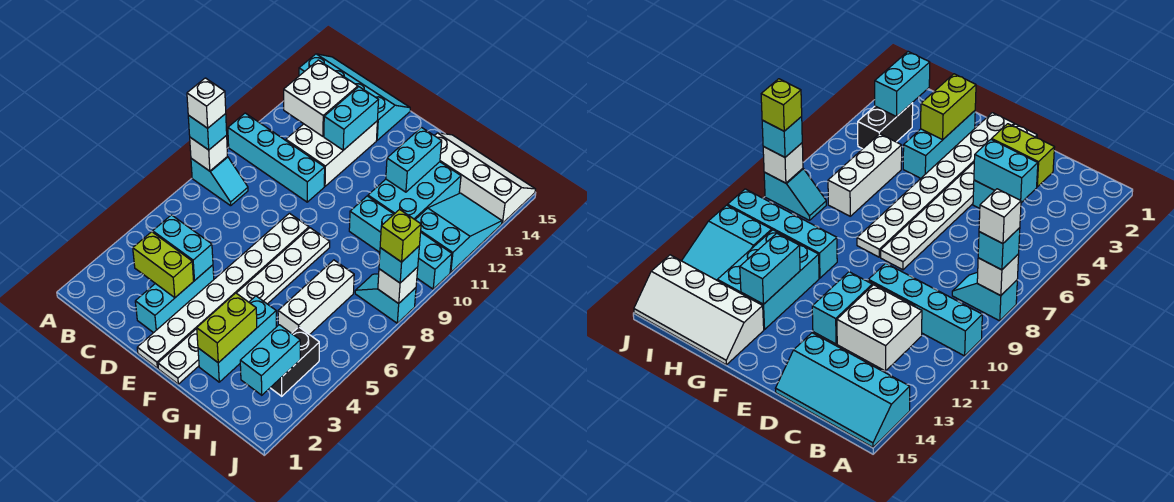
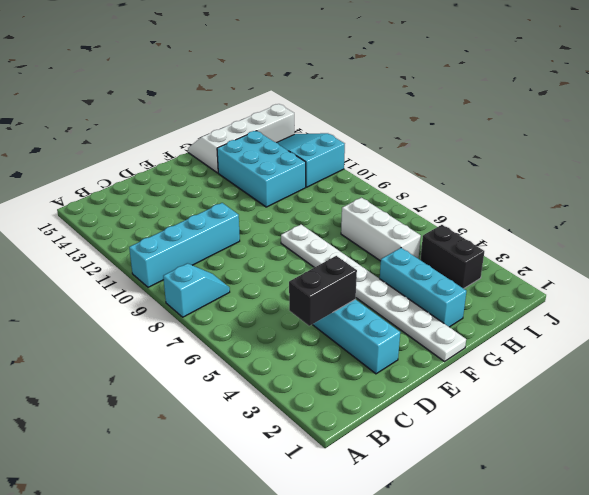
black brick C4:D4 level 2 -> cyan brick C4:D4 level 2
none -> cyan slope A14:D15 level 1 top 14
none -> white brick C11:D13 level 1
none -> white plate E1:E8 level 1

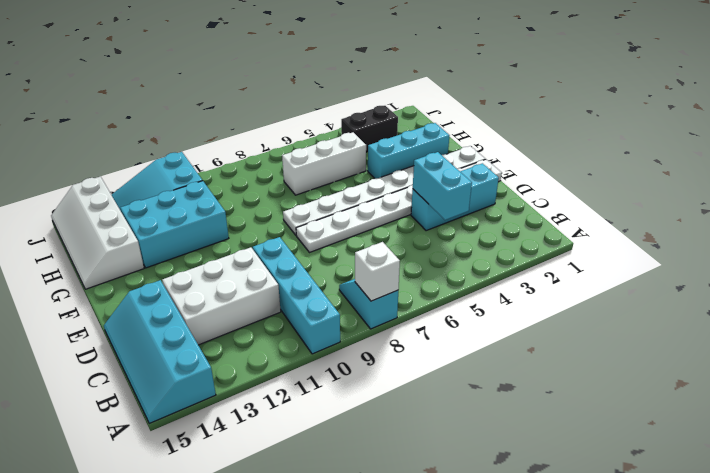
none -> cyan brick G10:J10 level 1
none -> cyan slope I8:J8 level 1 top J
none -> white brick B12:C13 level 2

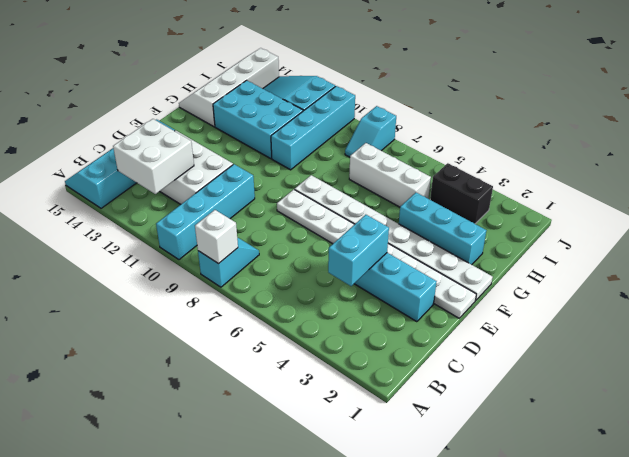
none -> lime brick C3:D3 level 2
none -> cyan brick D12:D13 level 2
none -> lime brick G2:G3 level 2

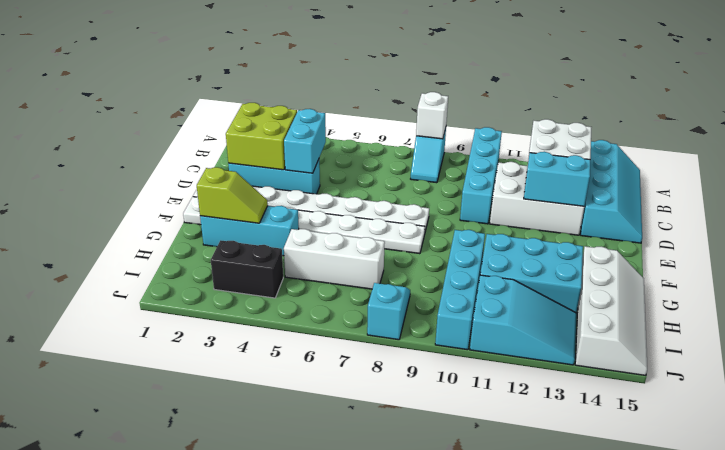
lime brick C2:D3 level 2 -> lime brick C3:D3 level 2
lime slope G2:G3 level 2 top 2 -> lime brick G2:G3 level 2
none -> cyan brick G12:G13 level 2
none -> cyan brick I2:I3 level 2
none -> white brick J8 level 2

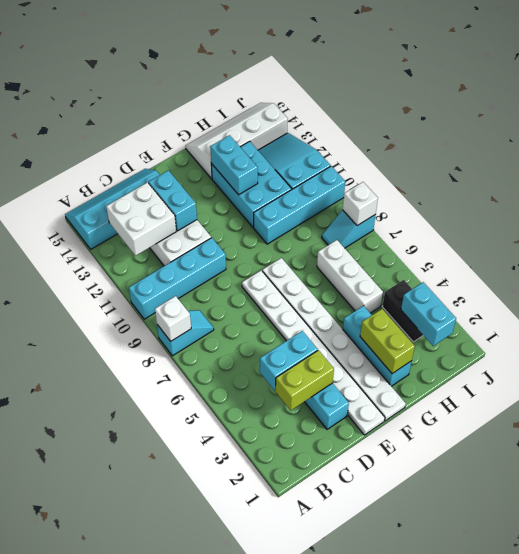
none -> cyan brick A8 level 3
none -> cyan brick J8 level 3
none -> white brick A8 level 4

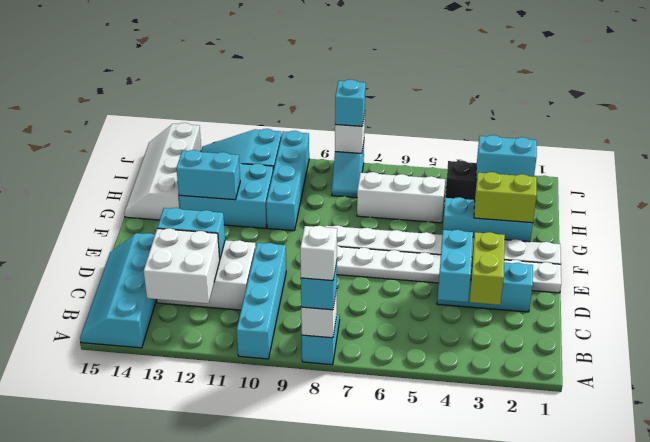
none -> lime brick J8 level 4

